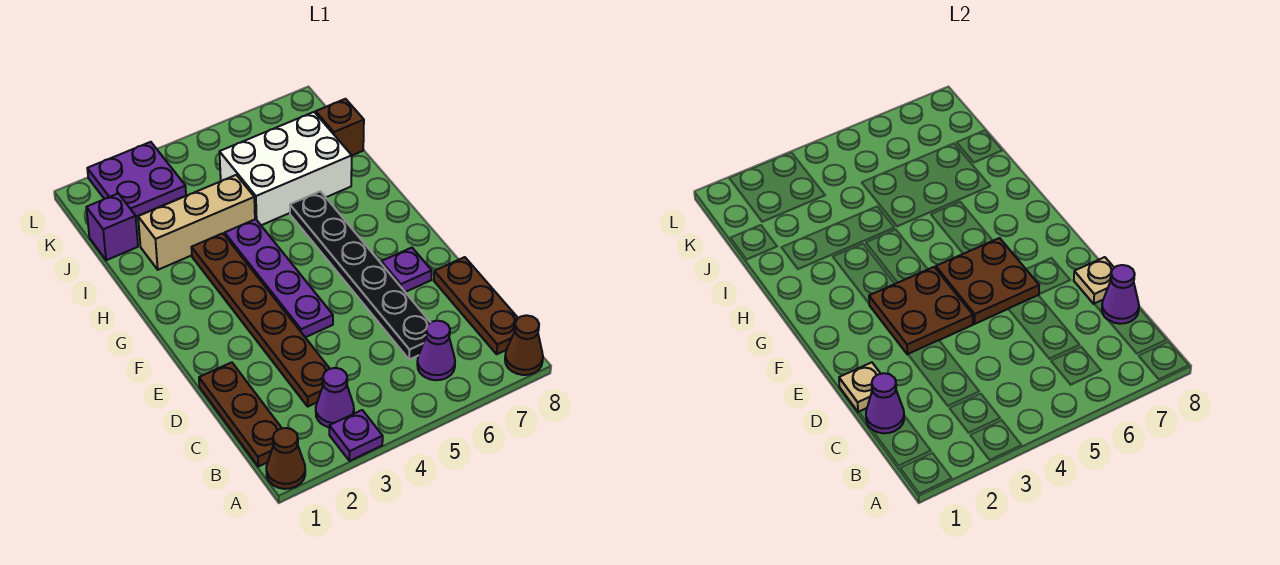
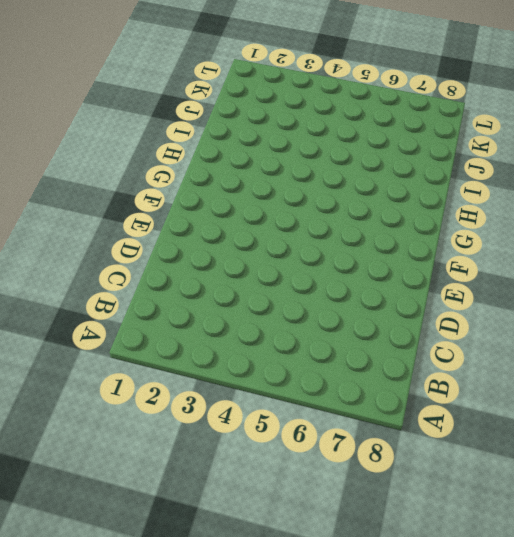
none -> brown cone A1 level 1
none -> purple plate A3 level 1
none -> brown cone A8 level 1

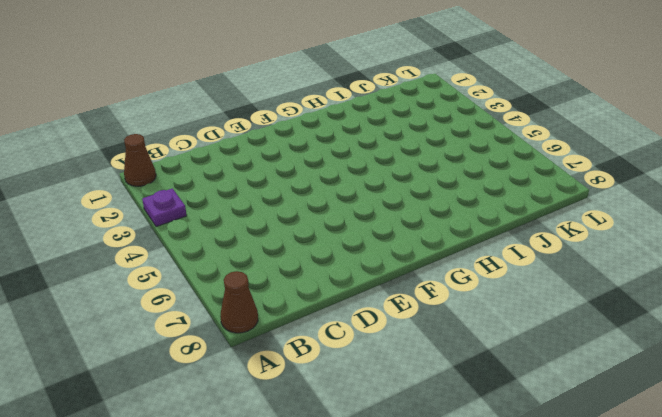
none -> brown plate B1:D1 level 1
none -> purple cone B3 level 1
none -> purple cone B6 level 1

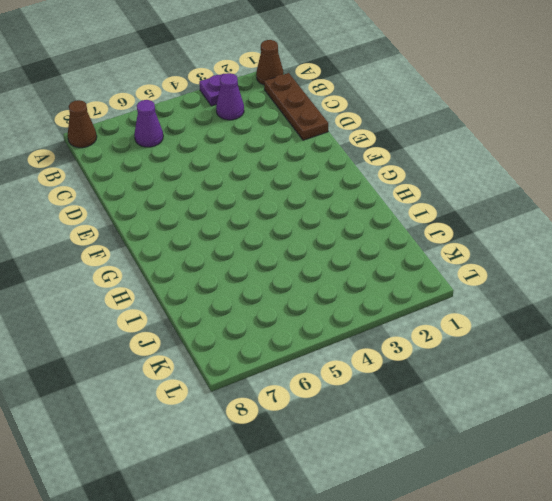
none -> brown plate B8:D8 level 1
none -> brown plate C3:H3 level 1
none -> black plate C6:H6 level 1

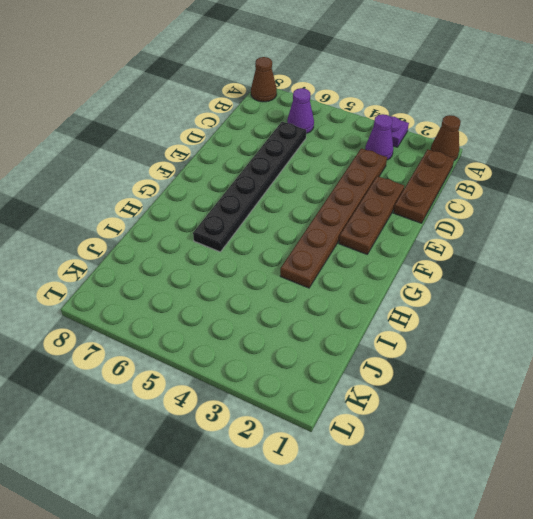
brown plate D2:F2 level 1 -> brown plate B8:D8 level 1
none -> purple plate E4:H4 level 1
none -> purple plate E7 level 1
none -> tan brick I2:I4 level 1

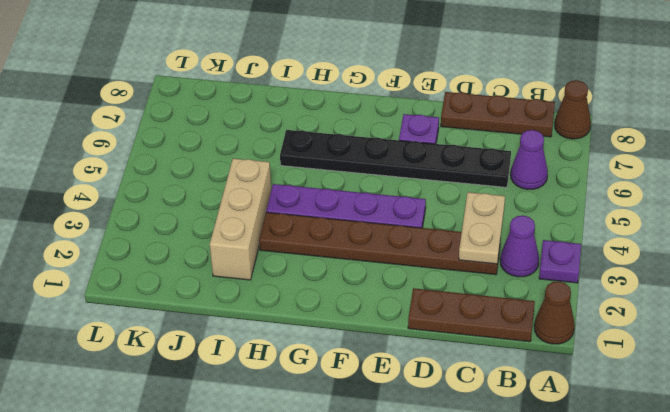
tan plate C3:C4 level 2 -> none
none -> white brick I5:J7 level 1
none -> purple brick J1 level 1
none -> brown brick J8 level 1

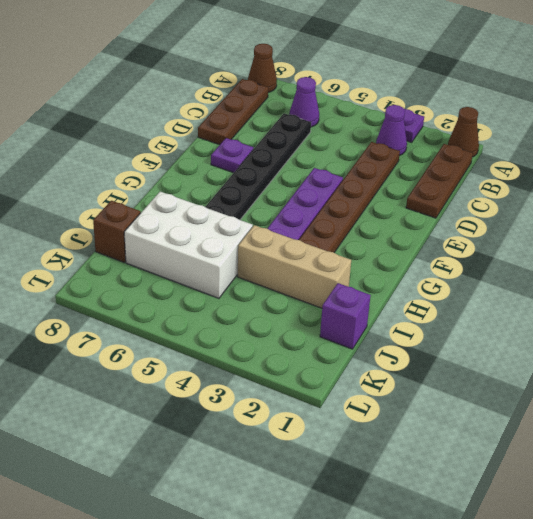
none -> purple plate K2:L3 level 1
none -> purple cone C1 level 2
none -> purple cone C8 level 2

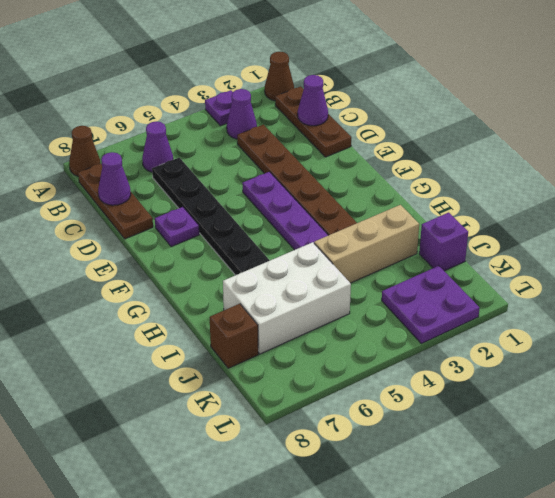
none -> tan plate D1 level 2
none -> tan plate D8 level 2
none -> brown plate E3:F4 level 2

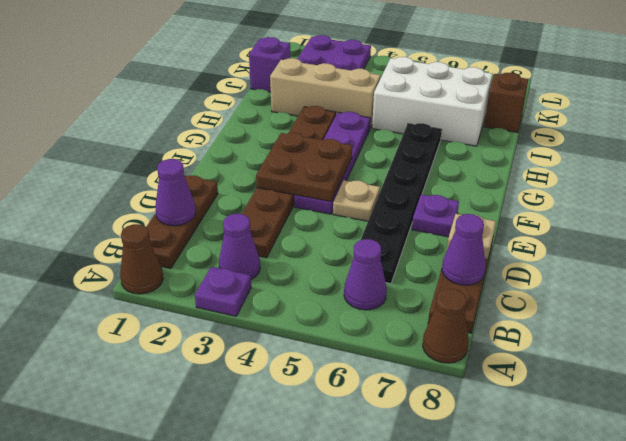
tan plate E5 level 1 -> tan plate D1 level 2
none -> brown plate E5:F6 level 2

